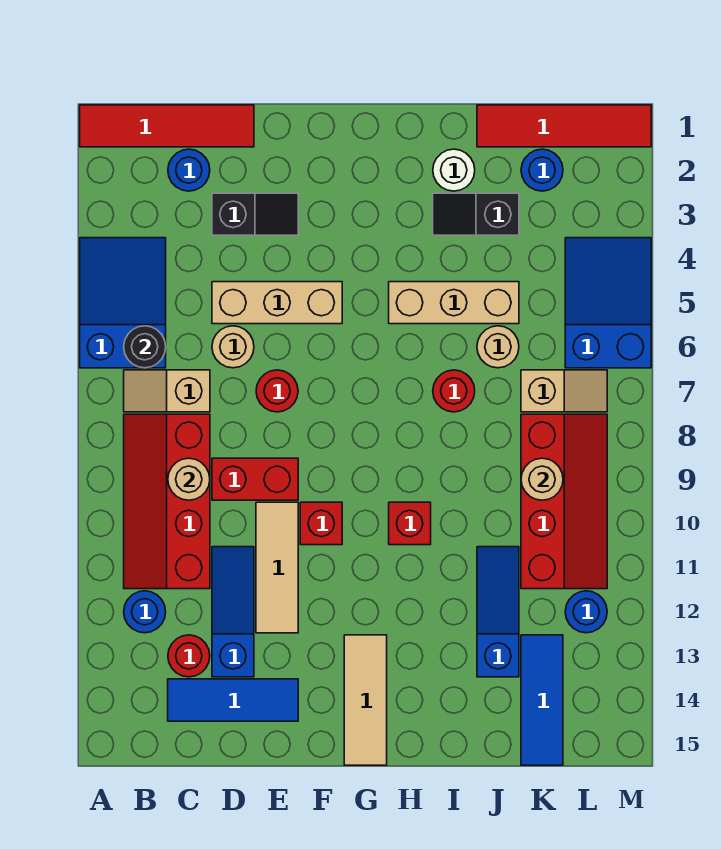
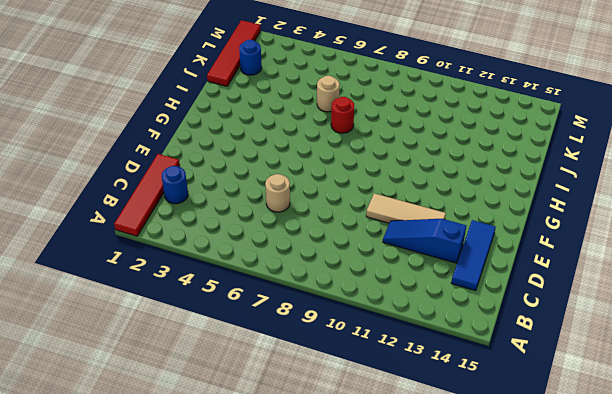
none -> blue slope A4:B6 level 1 top 6
none -> tan slope B7:C7 level 1 top C
none -> red slope B8:C11 level 1 top C
none -> blue round brick B12 level 1

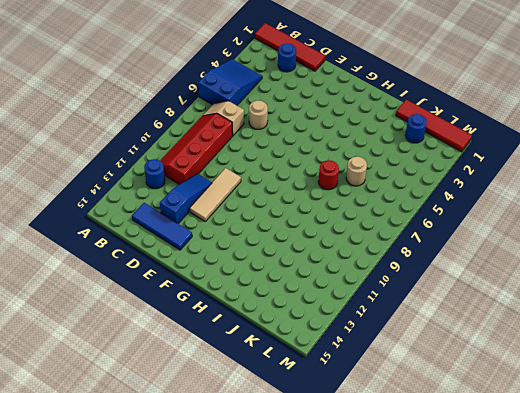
none -> red round brick C13 level 1
none -> black slope D3:E3 level 1 top D
none -> tan brick D5:F5 level 1
none -> red brick D9:E9 level 1

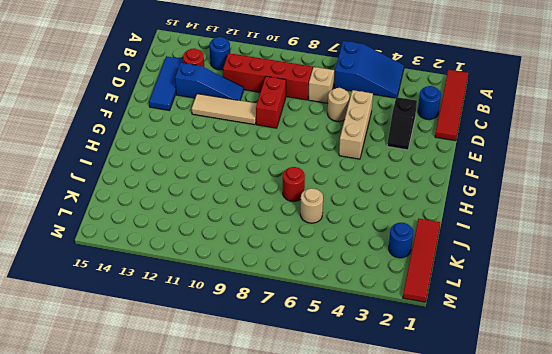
none -> red round brick E7 level 1
none -> red brick F10 level 1
none -> tan tile G13:G15 level 1
none -> tan brick H5:J5 level 1

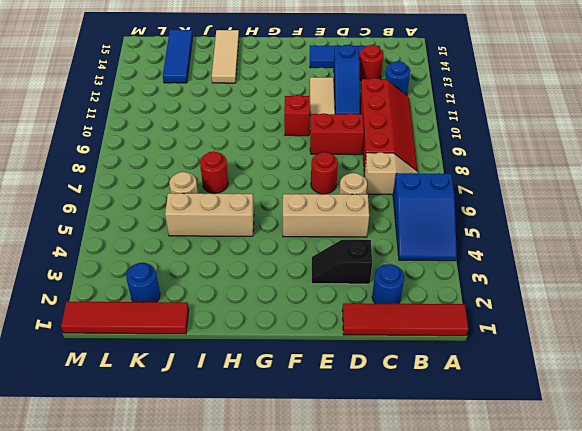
tan tile I13:I15 level 1 -> tan tile G13:G15 level 1
none -> red brick H10 level 1
none -> white round brick I2 level 1
none -> black slope I3:J3 level 1 top J
none -> blue slope J11:J13 level 1 top 13

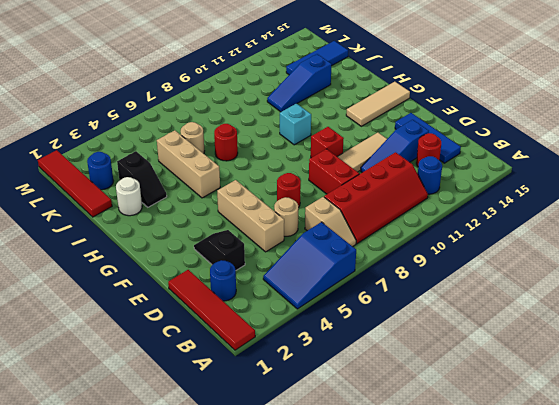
cyan brick H10 level 1 -> red brick H10 level 1
none -> tan slope K7:L7 level 1 top K
none -> red slope K8:L11 level 1 top K
none -> blue slope L4:M6 level 1 top 6
none -> blue round brick L12 level 1

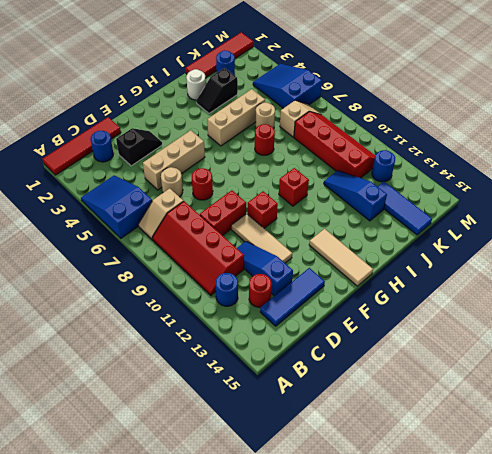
none -> black round brick B6 level 2
none -> tan round brick C9 level 2
none -> tan round brick K9 level 2

